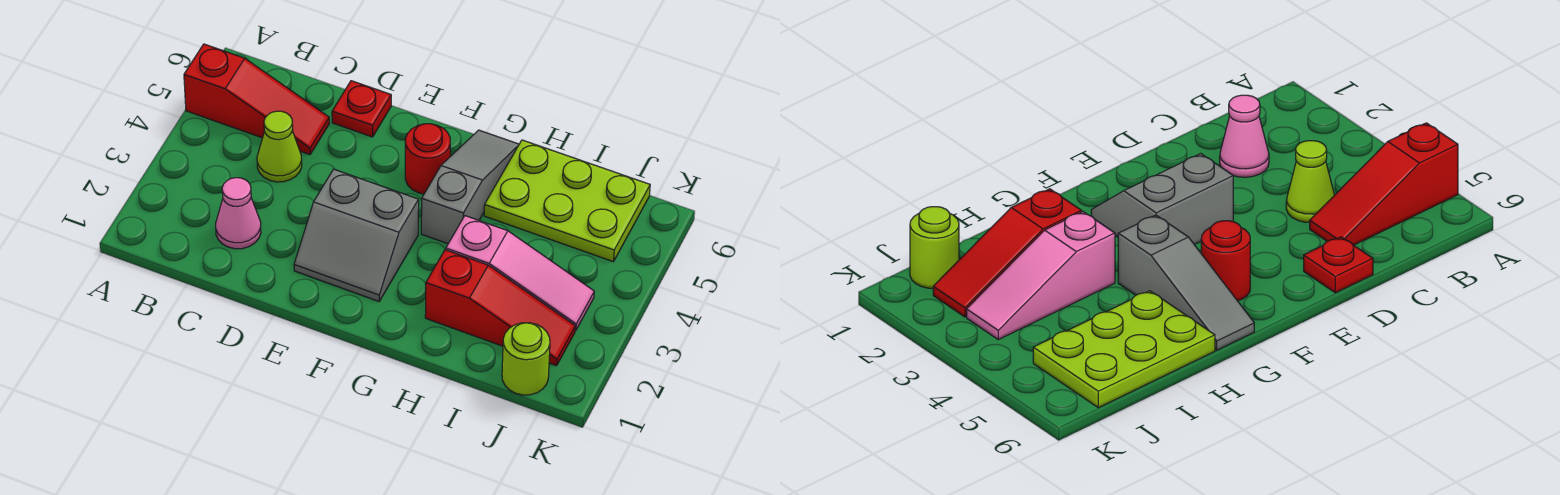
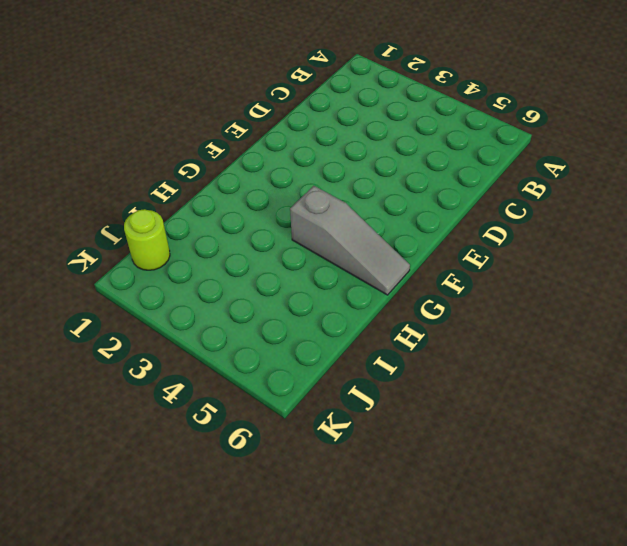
none -> red slope A5:C5 level 1 top A
none -> pink cone C2 level 1

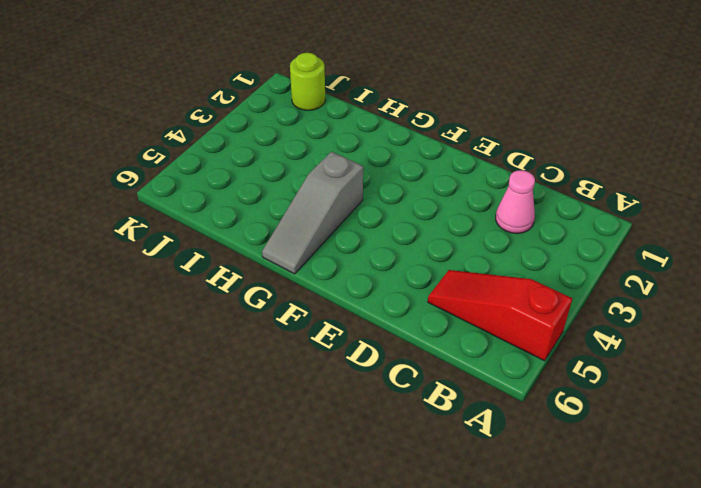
none -> lime cone C4 level 1
none -> red plate D6 level 1

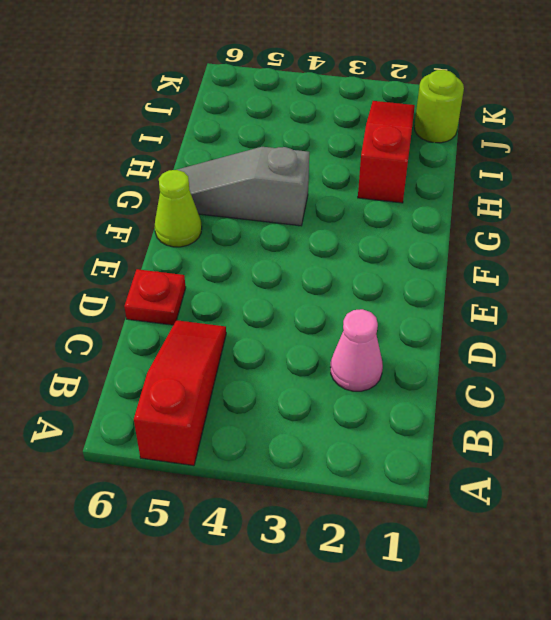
lime cone F6 level 1 -> lime cone C4 level 1
none -> grey slope E2:F3 level 1 top 3
none -> red round brick F5 level 1

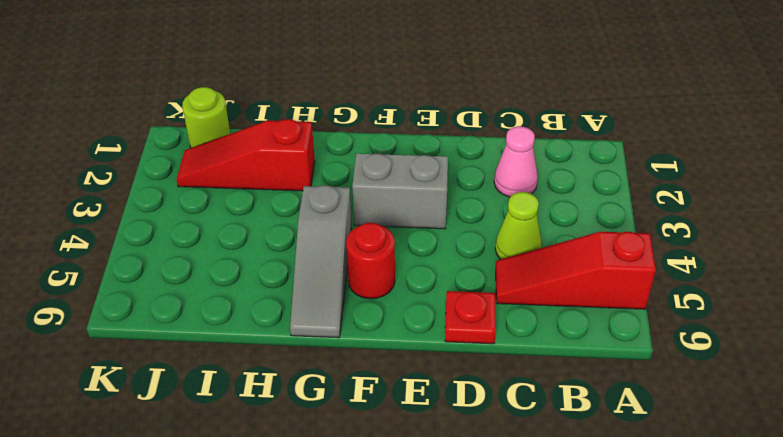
none -> pink slope H3:J3 level 1 top H
none -> lime plate H5:J6 level 1

